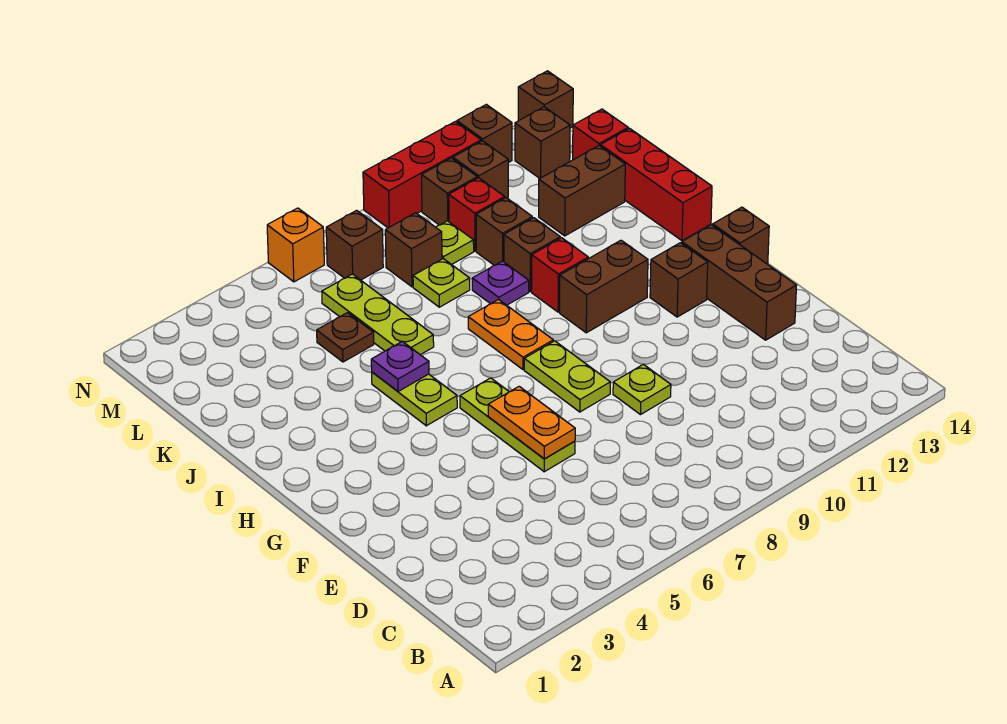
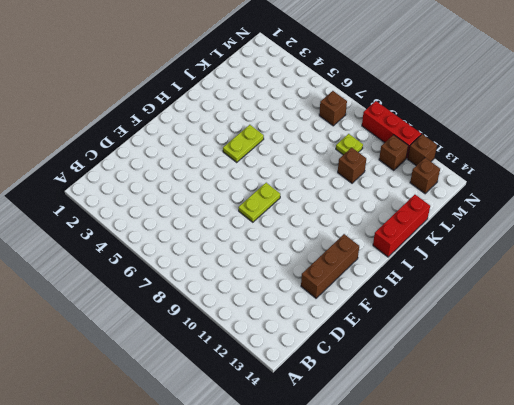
none -> lime plate E6:G6 level 1
none -> lime plate E9 level 1
none -> brown brick G12 level 1
none -> brown brick G14 level 1

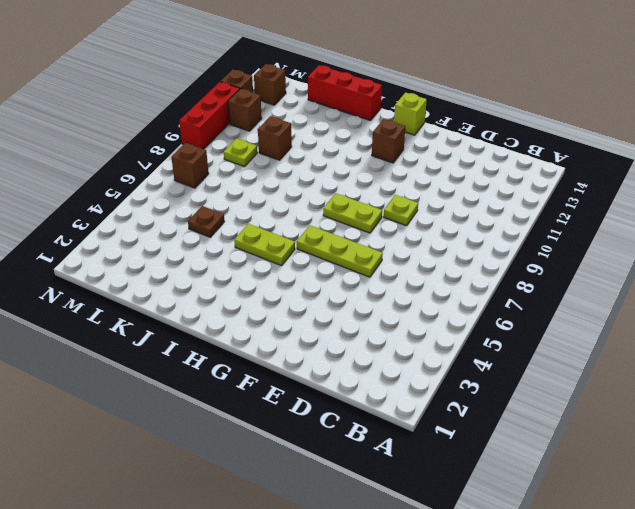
lime brick G14 level 1 -> brown brick G14 level 1
none -> brown brick E13:G13 level 1
none -> orange plate H8:I8 level 1
none -> brown brick H10:H11 level 1
none -> red brick I10 level 1

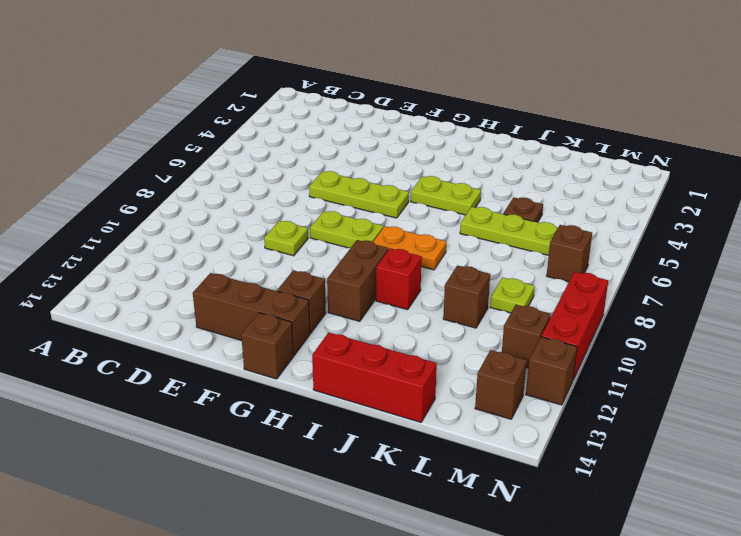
none -> purple plate J9 level 1
none -> brown brick J10 level 1
none -> lime plate K8 level 1
none -> brown brick K12:K13 level 1

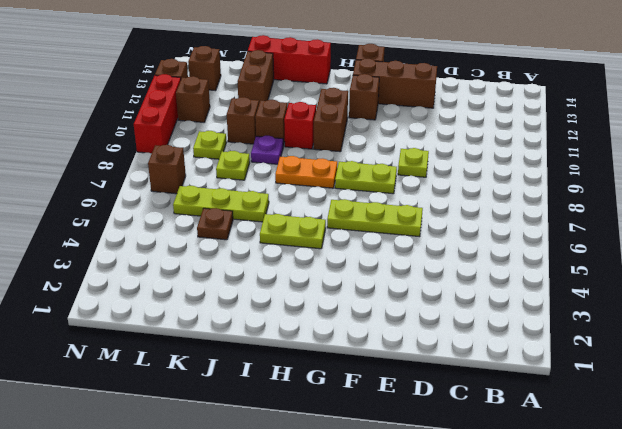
none -> brown brick L8 level 1
none -> red brick L10 level 1
none -> red brick L14 level 1
none -> brown brick M10 level 1

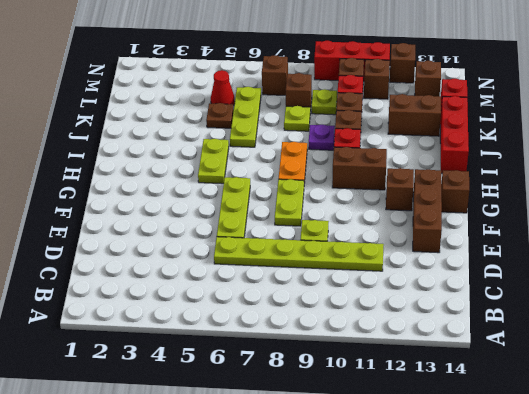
lime plate D6:D11 level 1 -> none
red cone L5 level 1 -> none
none -> orange brick N6 level 1
none -> brown brick N14 level 1
none -> orange plate E6:F6 level 2
none -> purple plate I5 level 2

